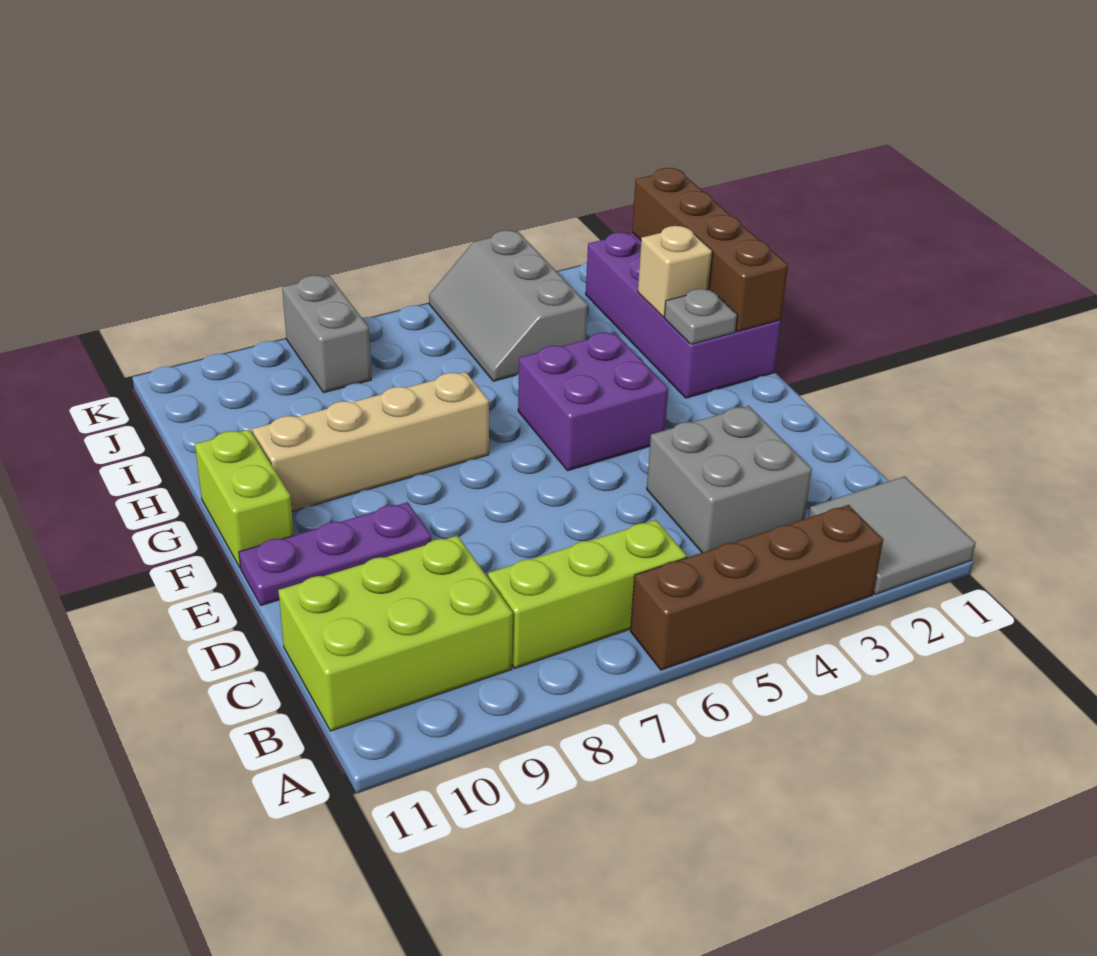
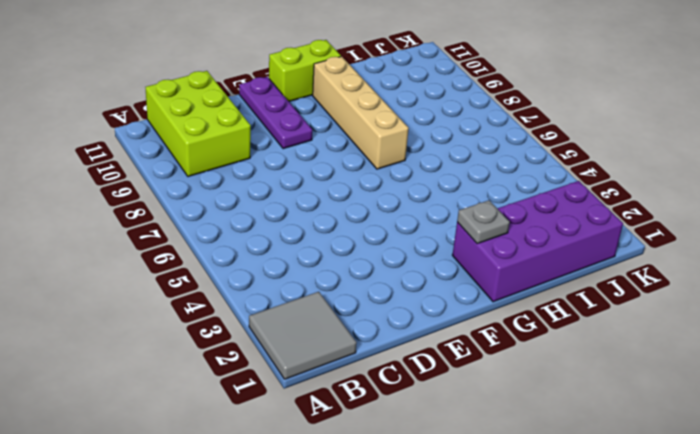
none -> brown brick A3:A6 level 1
none -> lime brick B6:B8 level 1
none -> grey brick C3:D4 level 1

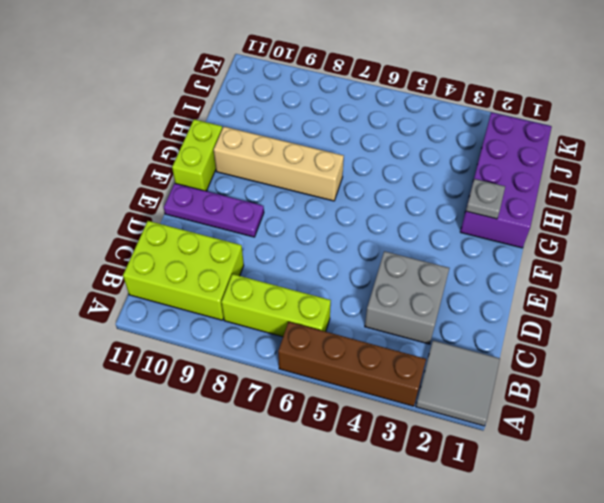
none -> purple brick F4:G5 level 1
none -> grey slope I4:K5 level 1 top 4
none -> grey brick J8:K8 level 1

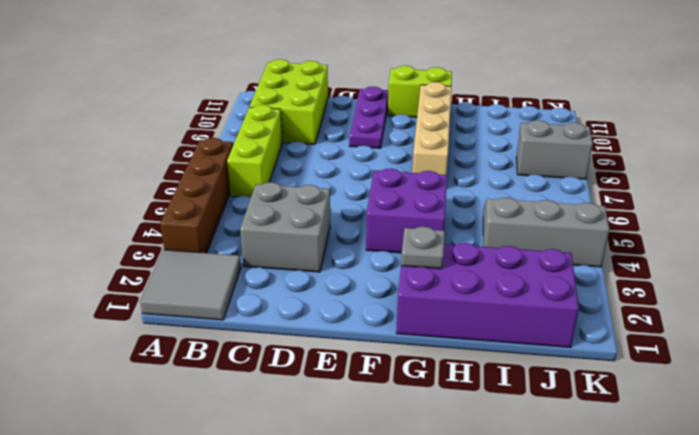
none -> brown brick G1:J1 level 2
none -> tan brick H2 level 2

